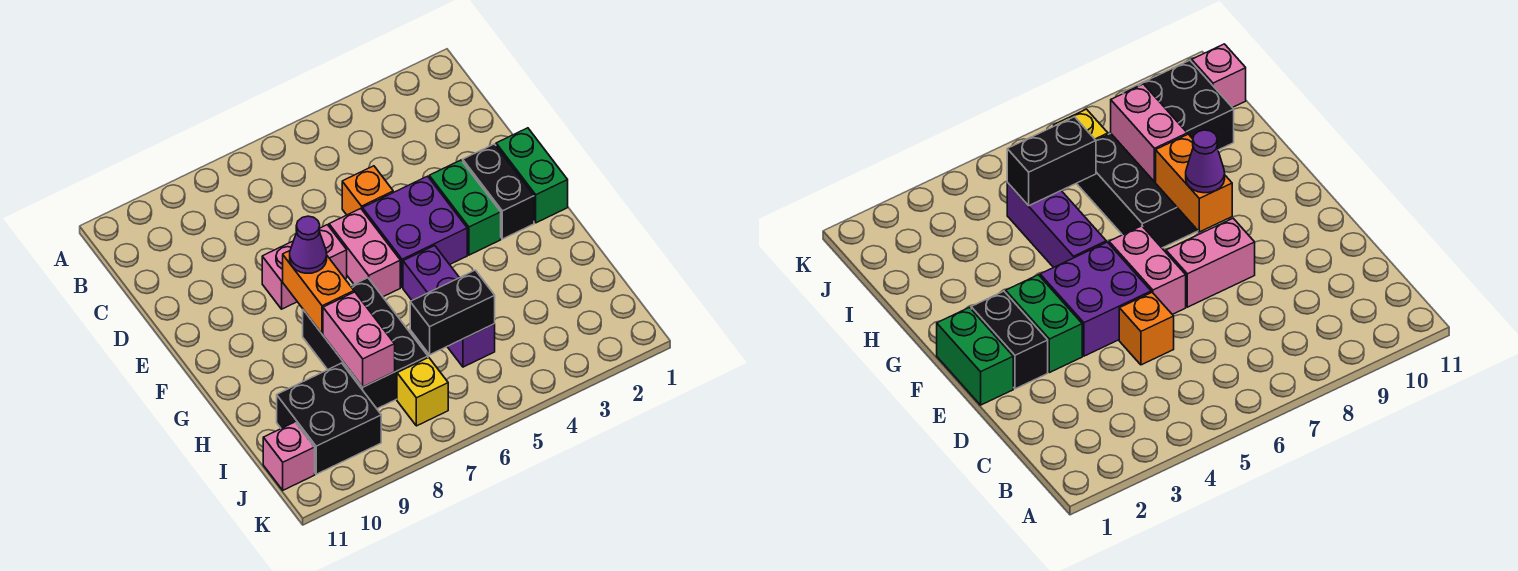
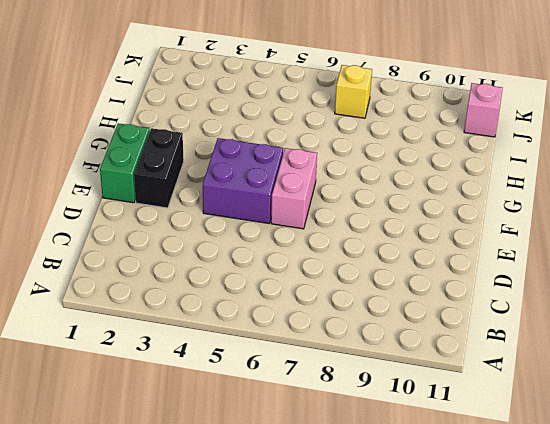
none -> orange brick D5 level 1
none -> green brick E3:F3 level 1
none -> pink brick E7:E8 level 1

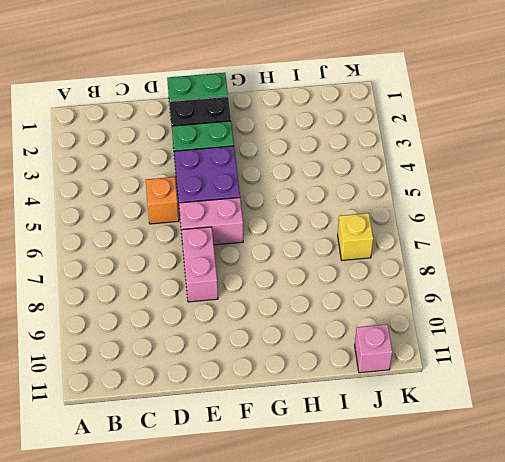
none -> purple brick G5:I5 level 1
none -> black brick G7:I8 level 1
none -> black brick I9:J10 level 1

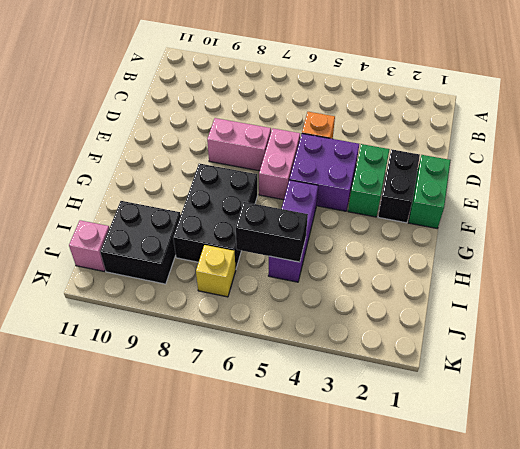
none -> orange brick F8:G8 level 2
none -> pink brick H8:I8 level 2
none -> purple cone F8 level 3

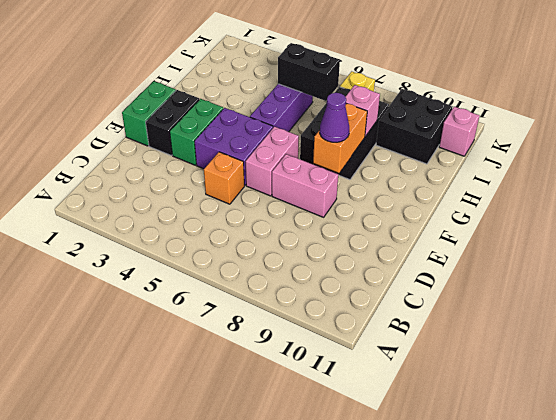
pink brick H8 level 2 -> pink brick H8:I8 level 2

